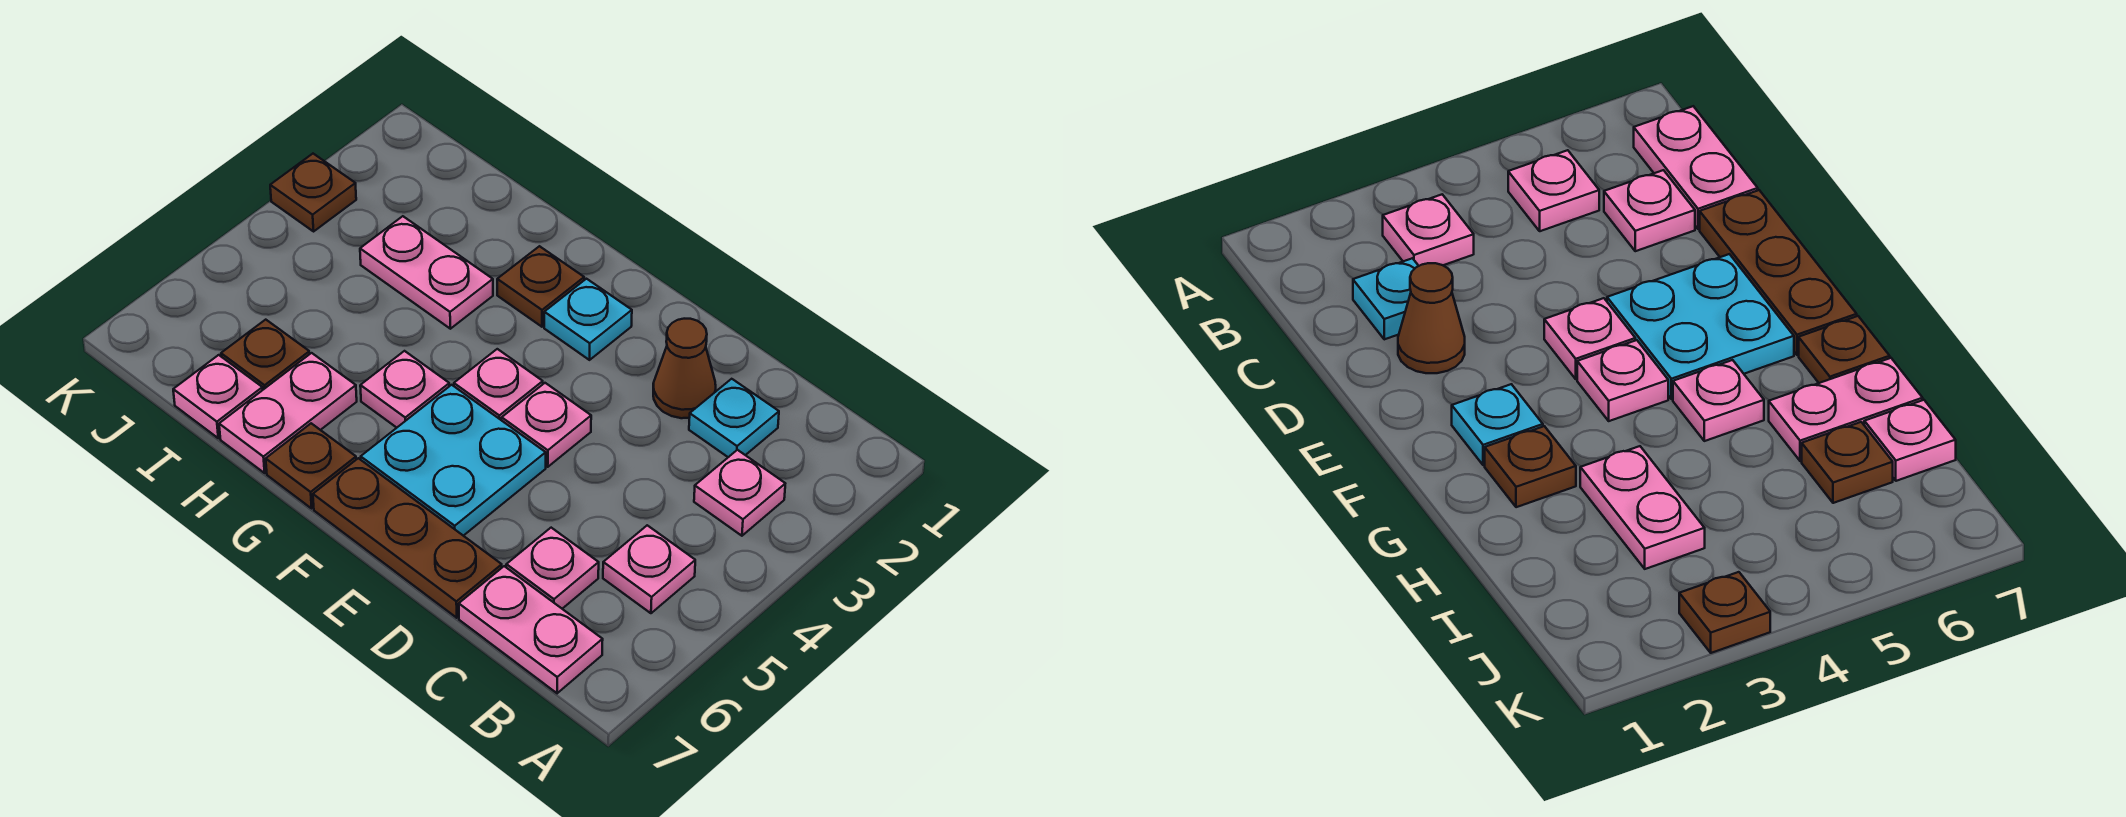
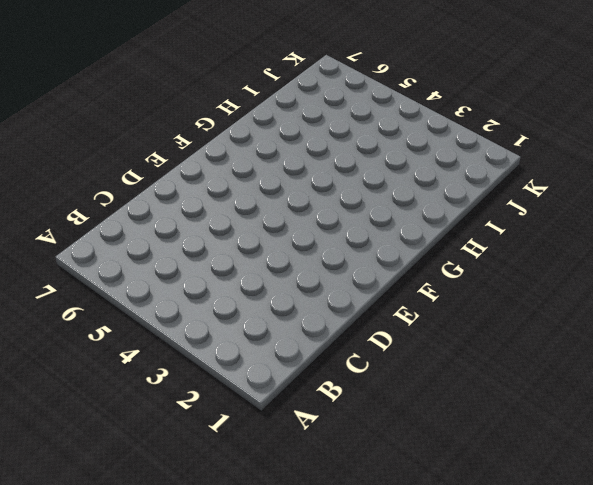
none -> pink plate B3 level 1
none -> pink plate B5 level 1
none -> pink plate B7:C7 level 1

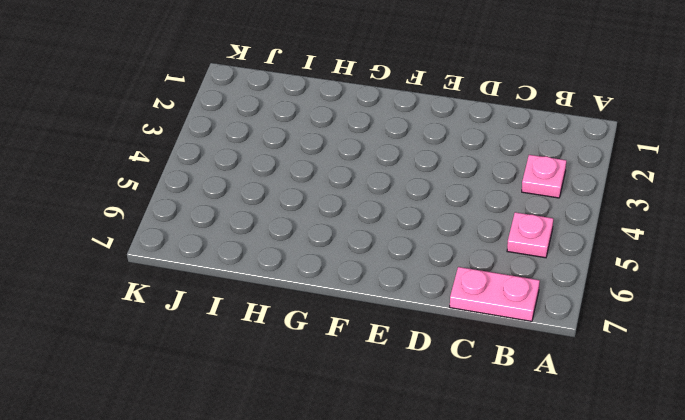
none -> cyan plate C2 level 1
none -> pink plate C6 level 1
none -> brown cone D2 level 1

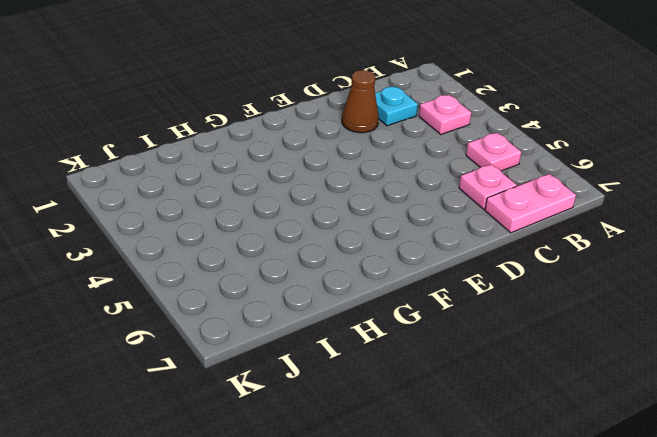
none -> brown plate D7:F7 level 1
none -> pink plate E4 level 1
none -> cyan plate E5:F6 level 1

